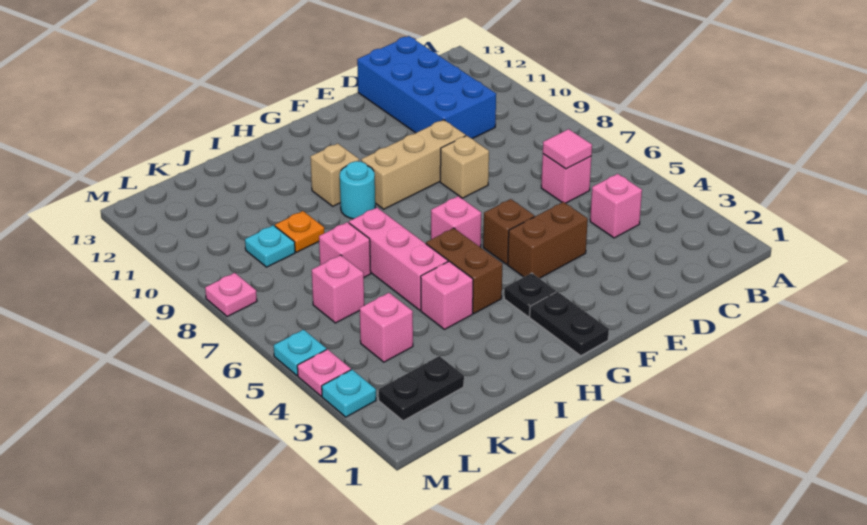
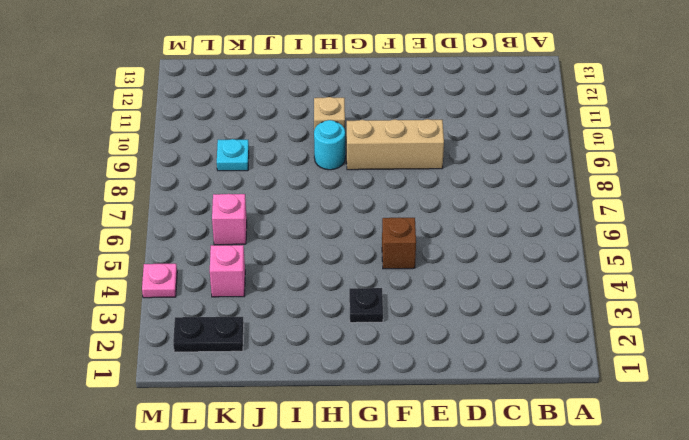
none -> pink brick C4 level 1
none -> pink brick C6 level 1
none -> blue brick C10:D13 level 1

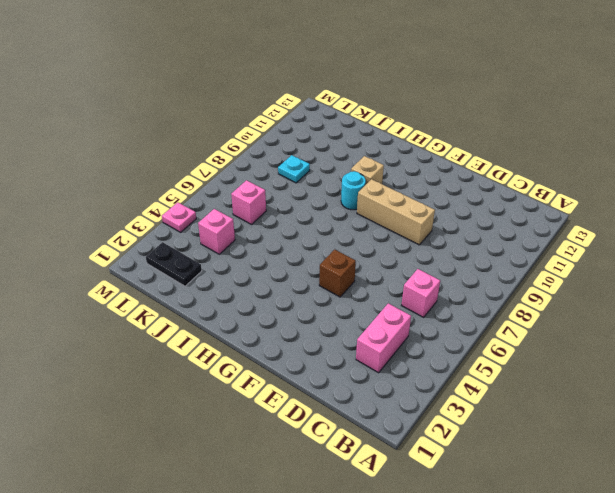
pink brick C3:C4 level 1 -> pink brick C4 level 1
none -> blue brick C10:D13 level 1
none -> brown brick E4:F4 level 1
none -> tan brick E8 level 1

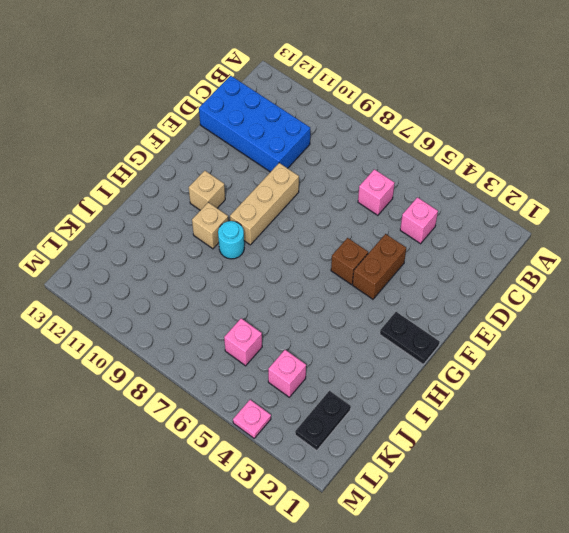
tan brick G11 level 1 -> tan brick E8 level 1
none -> black plate G3 level 1
none -> pink brick G6 level 1
none -> brown brick H4:H5 level 1

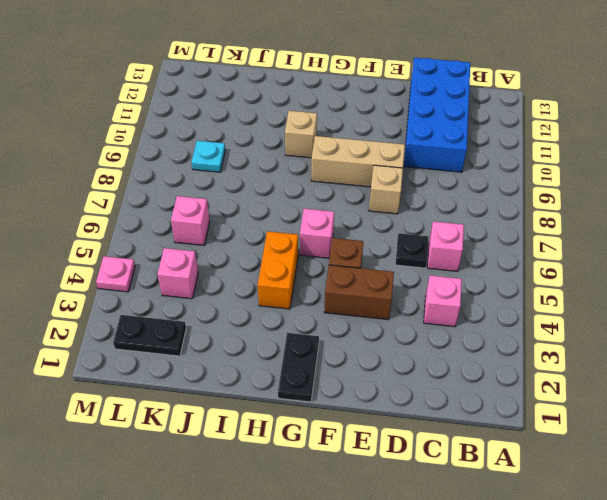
black plate D6 level 1 -> black plate G3 level 1
orange brick H4:H5 level 1 -> brown brick H4:H5 level 1
none -> cyan round brick H9 level 1
none -> pink brick I4 level 1
none -> pink brick I5:I7 level 1

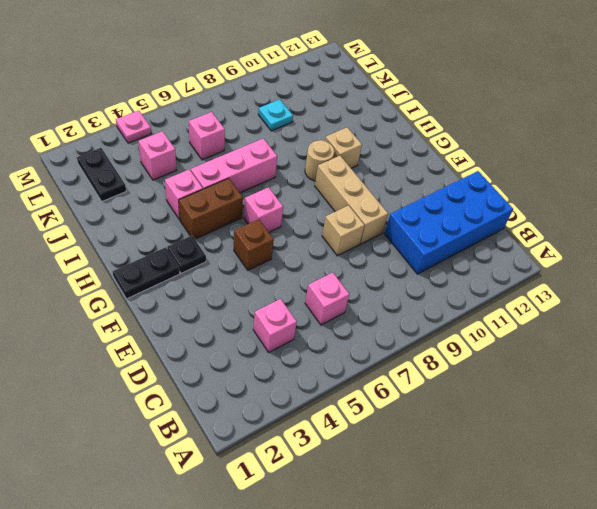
tan round brick H9 level 1 -> cyan round brick H9 level 1
none -> brown brick E4:F4 level 1
none -> pink brick J7 level 1
none -> orange plate J9 level 1

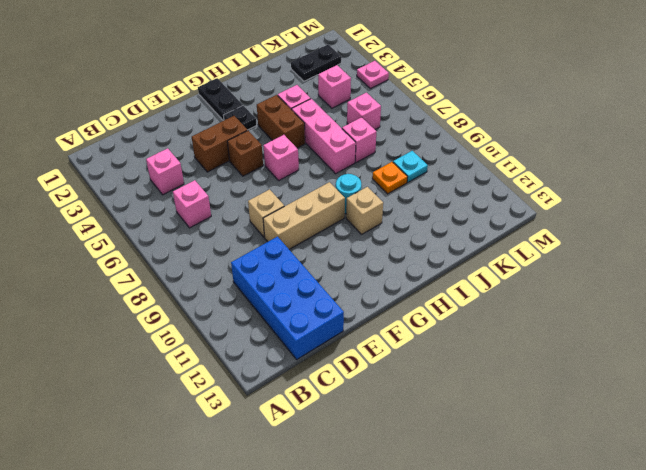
none -> cyan plate M3 level 1
none -> cyan plate M5 level 1
none -> pink plate M8 level 1

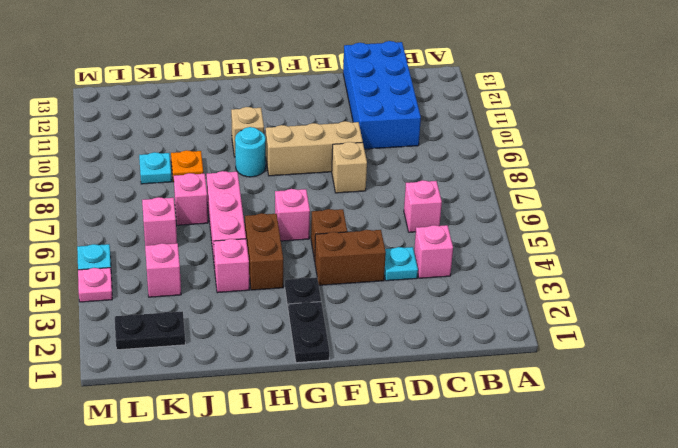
cyan plate D4 level 1 -> cyan plate M3 level 1
none -> pink plate M8 level 1
none -> pink tile C6 level 2

